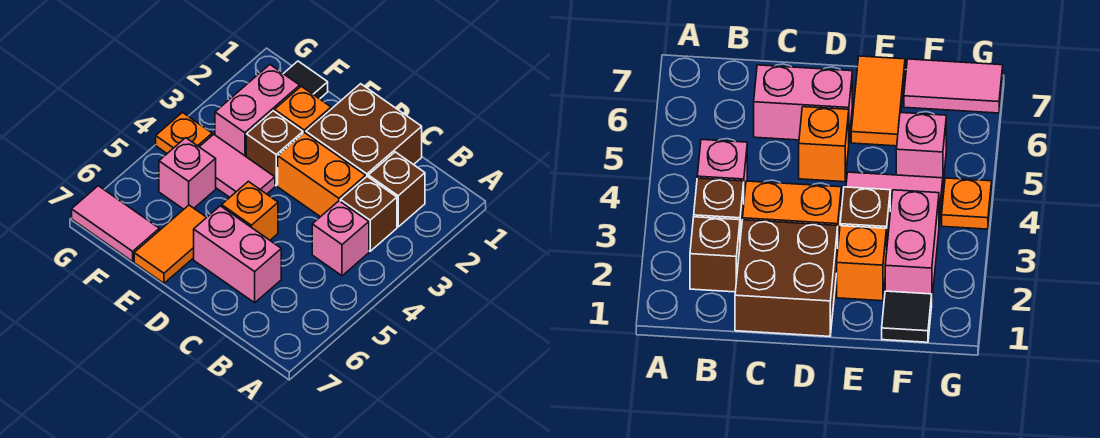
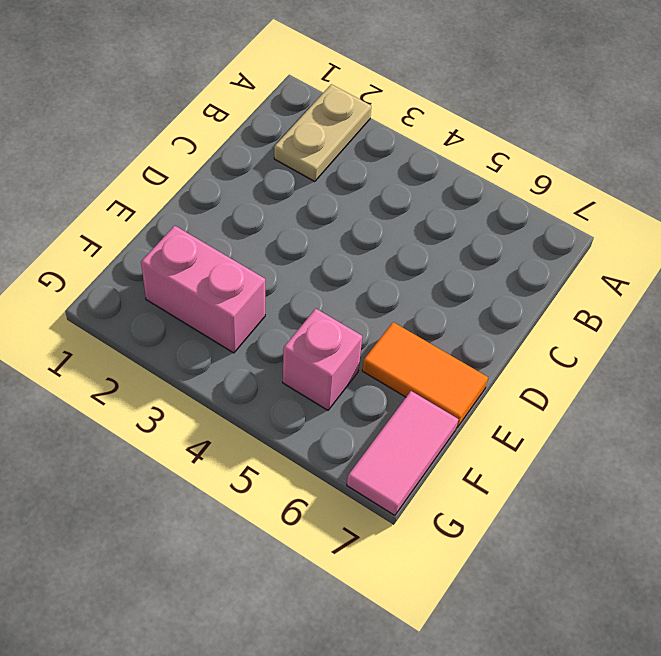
tan plate A2:B2 level 1 -> brown brick B2 level 1
none -> brown brick B3 level 1
none -> pink brick B4 level 1
none -> brown brick C1:D2 level 1

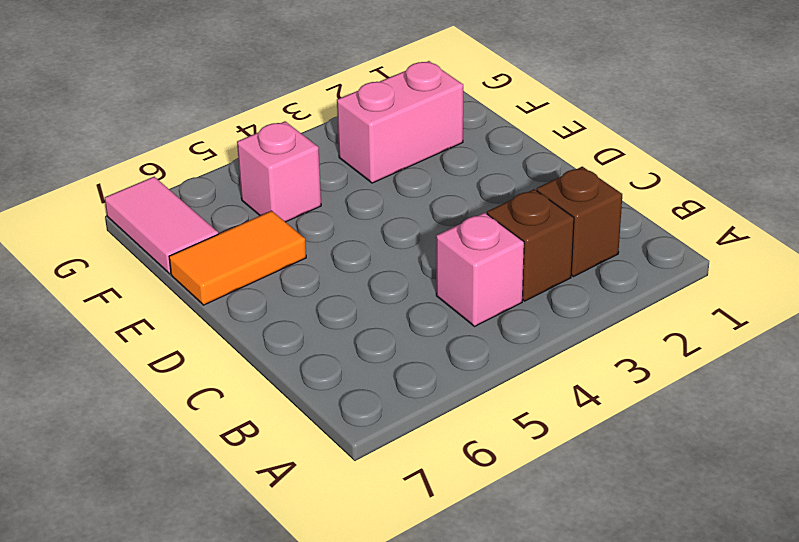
none -> brown brick C1:D2 level 1
none -> orange brick C3:D3 level 1
none -> pink brick C6:D6 level 1

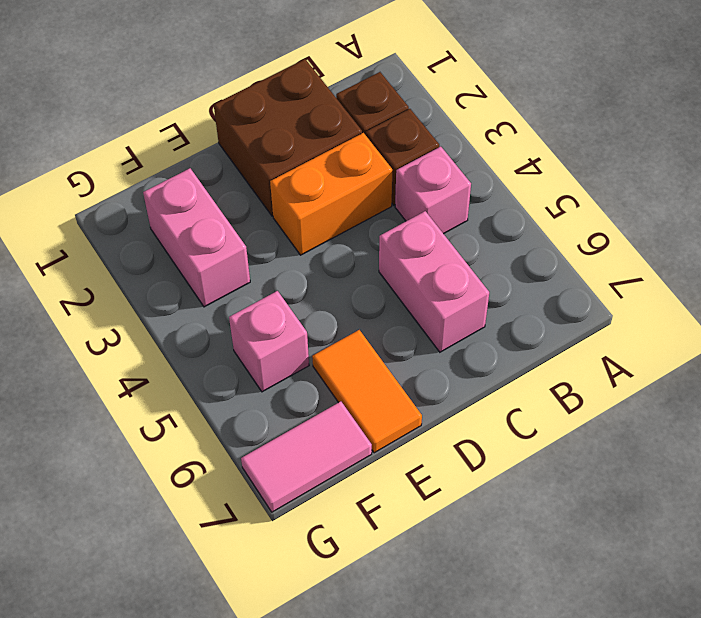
pink brick C5:C6 level 1 -> pink brick C6:D6 level 1
none -> orange brick D5 level 1
none -> orange brick E2 level 1
none -> brown brick E3 level 1

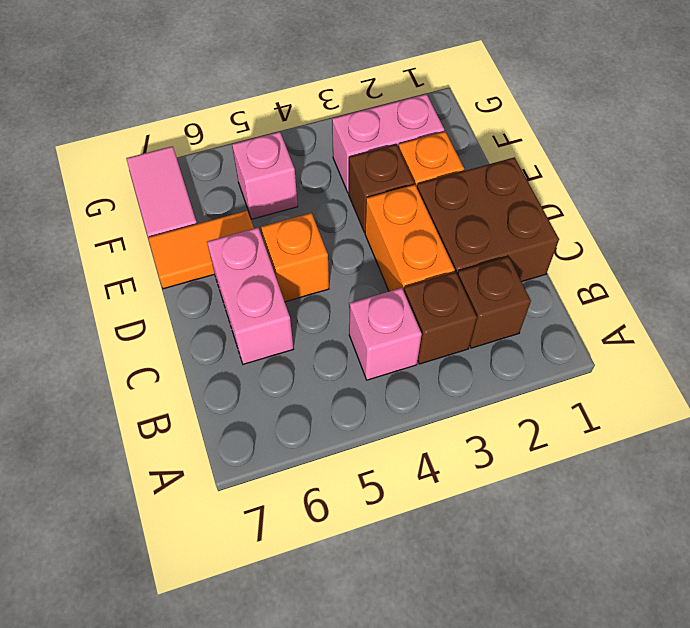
none -> pink tile E4:F4 level 1
none -> black tile F1 level 1
none -> orange plate G4 level 1

